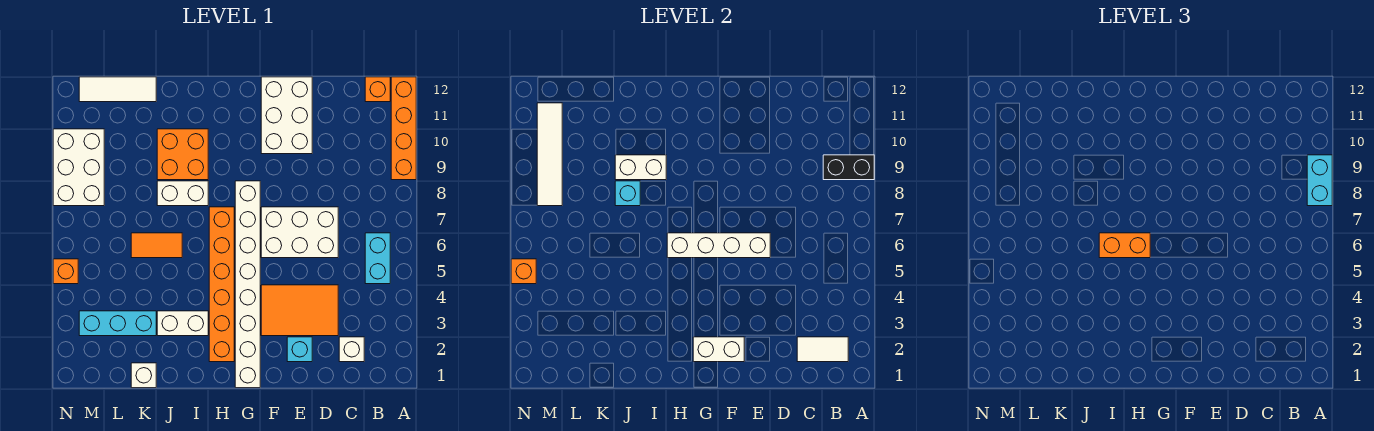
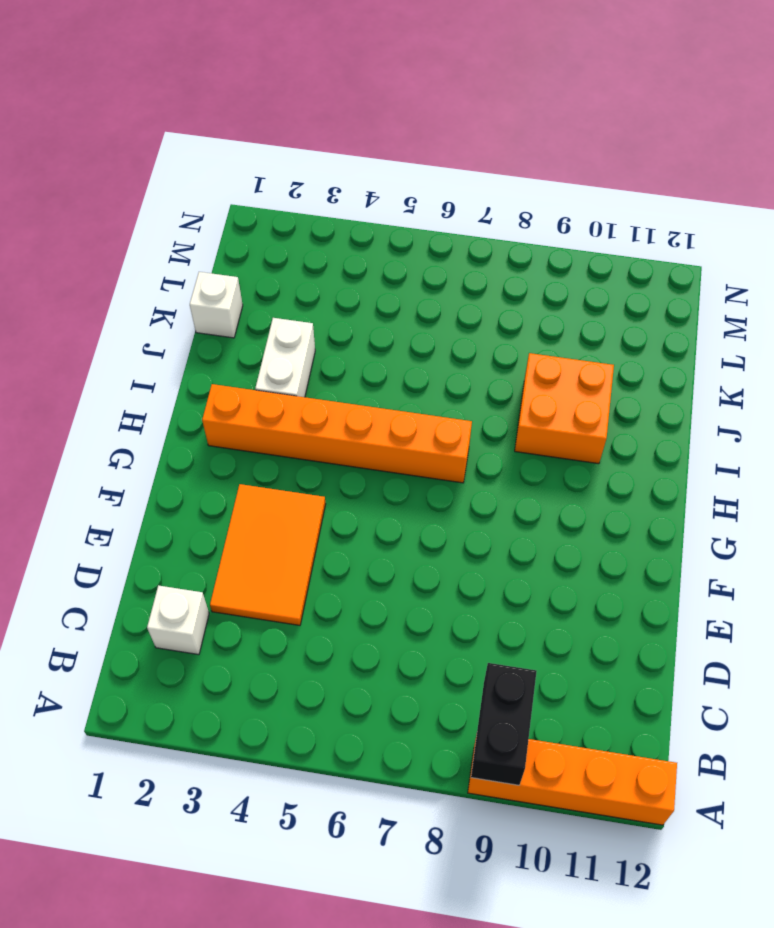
none -> cyan brick B5:B6 level 1
none -> orange brick B12 level 1
none -> white brick D6:F7 level 1

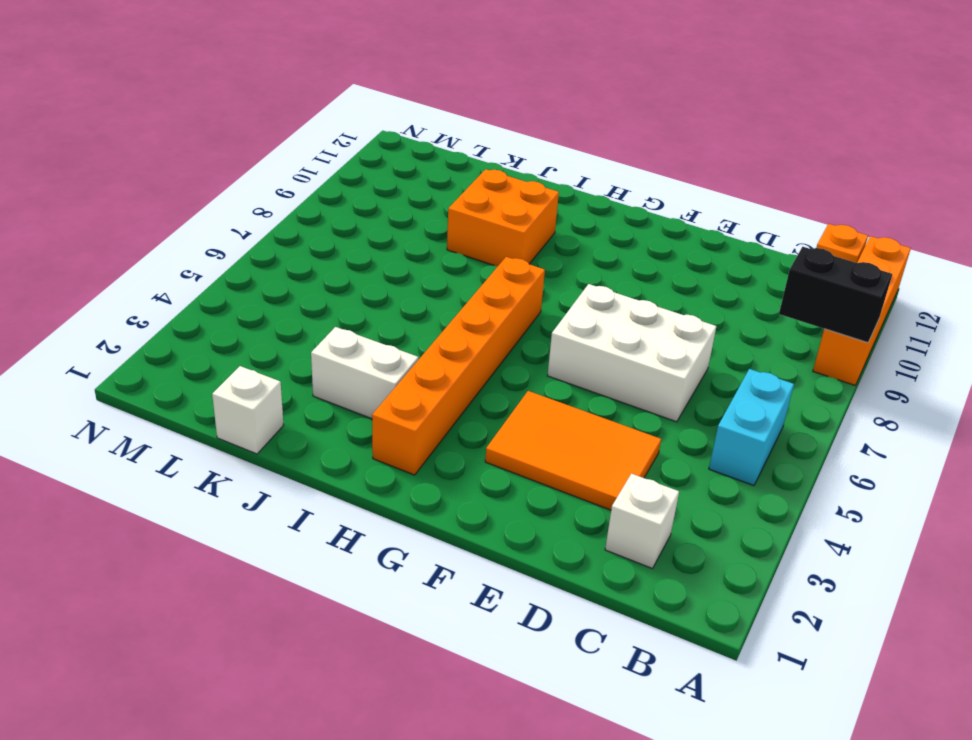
none -> cyan brick E2 level 1
none -> white brick E10:F12 level 1
none -> white brick G1:G8 level 1

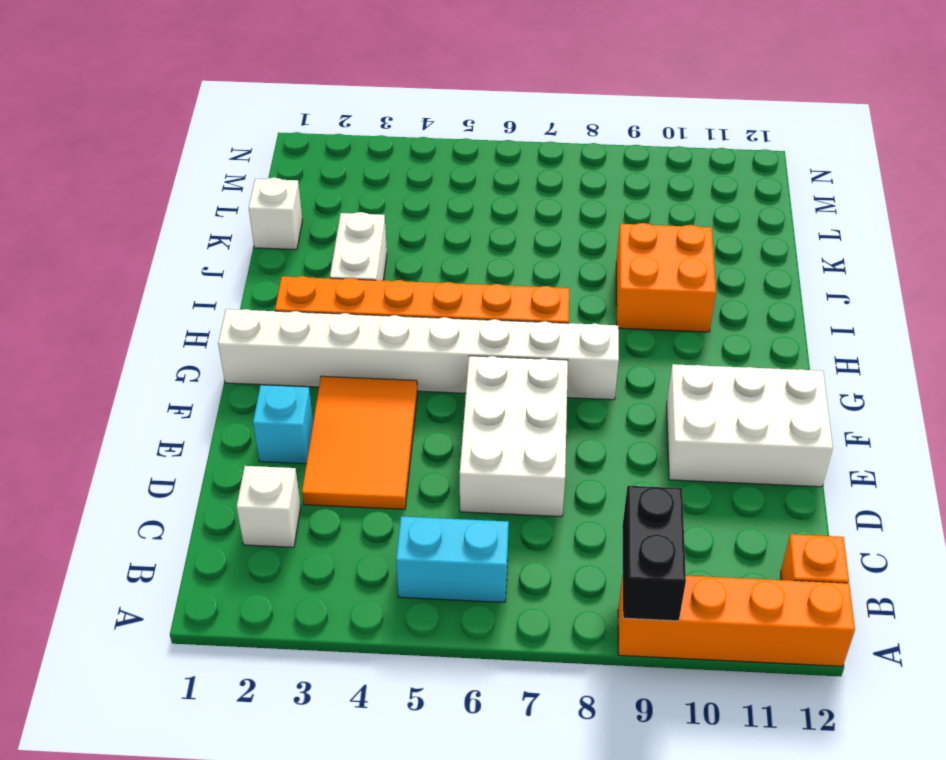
none -> white brick I8:J8 level 1
none -> orange tile J6:K6 level 1
none -> cyan brick K3:M3 level 1

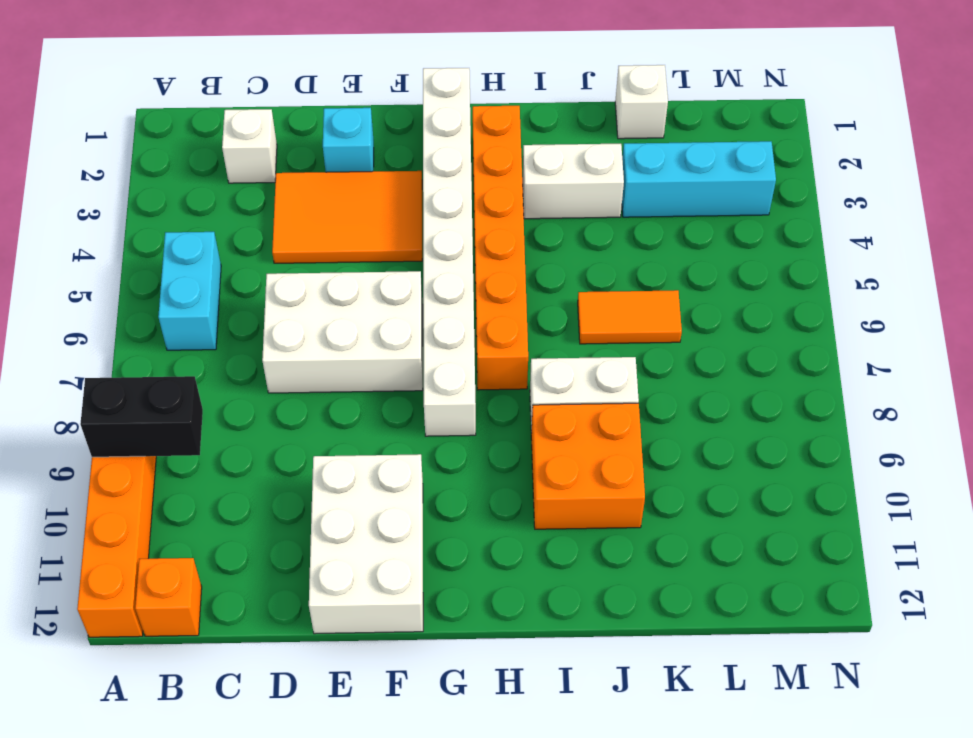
none -> white tile K12:M12 level 1
none -> white brick M8:N10 level 1
none -> orange brick N5 level 1

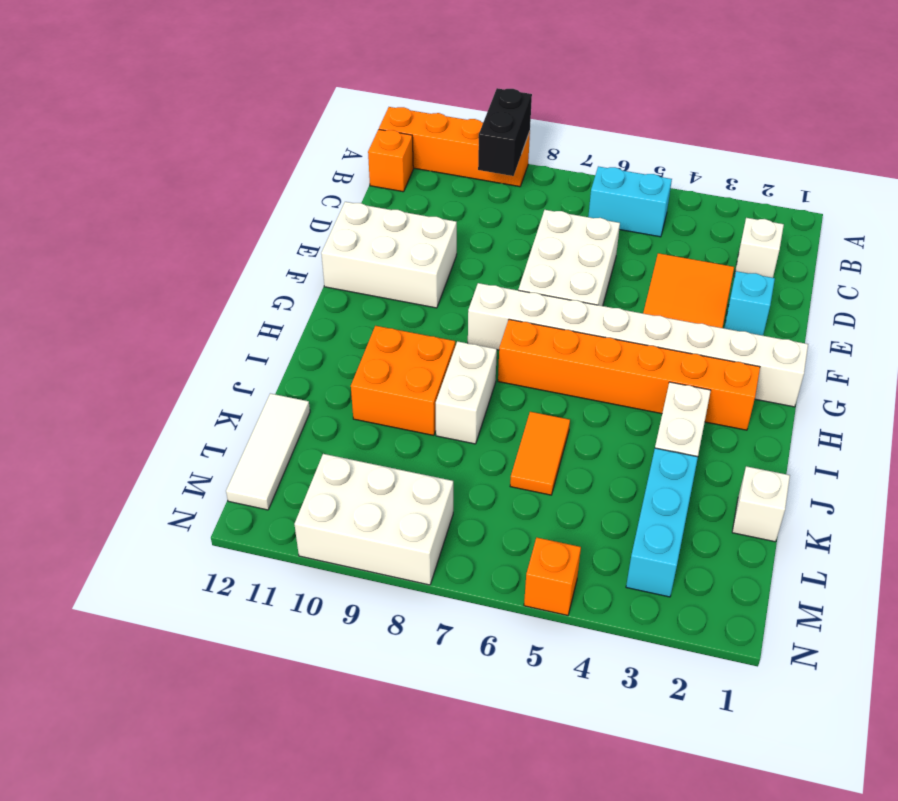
none -> white tile B2:C2 level 2
none -> white brick E6:H6 level 2
none -> white brick F2:G2 level 2

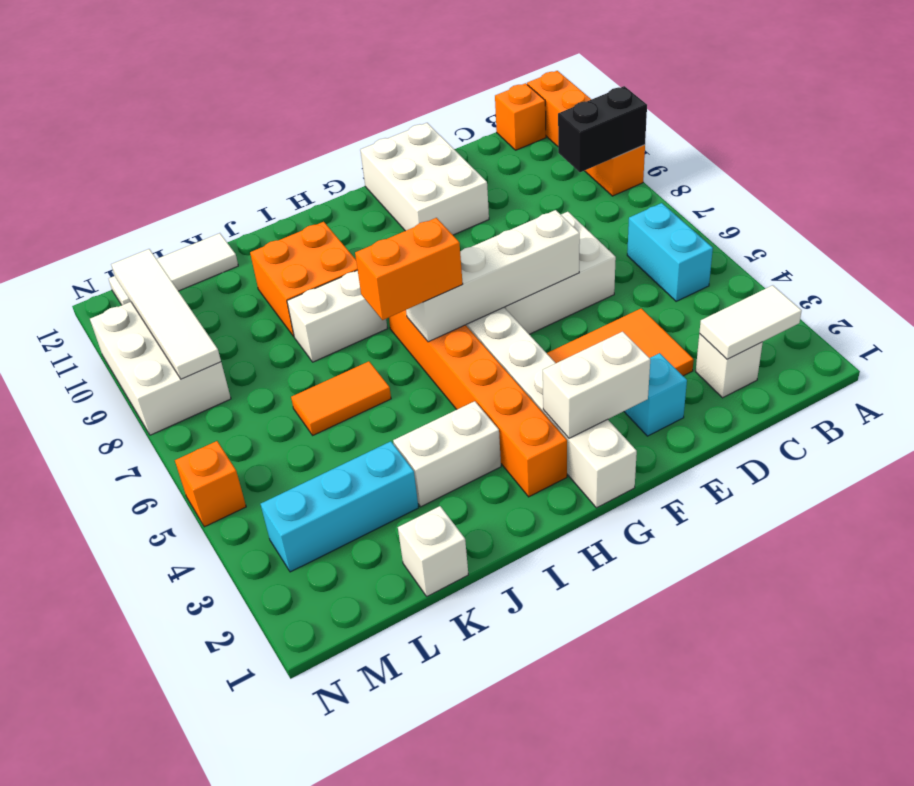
none -> white brick I9:J9 level 2
none -> cyan brick J8 level 2
none -> orange brick N5 level 2

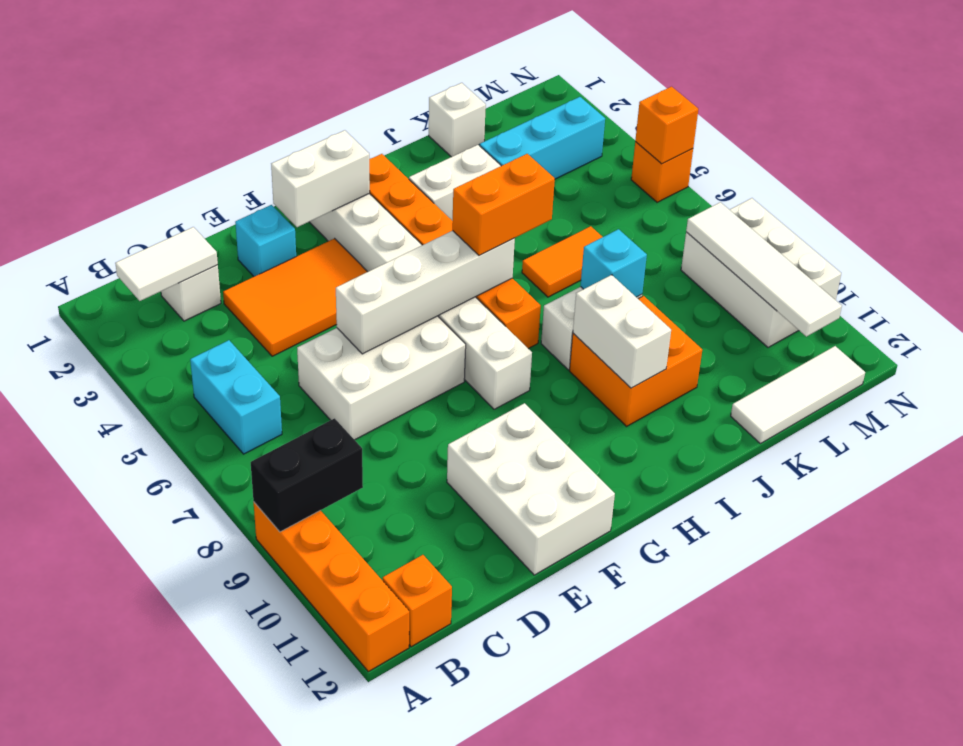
white brick I9:I10 level 2 -> white brick I9:J9 level 2
none -> cyan brick A8:A9 level 3

